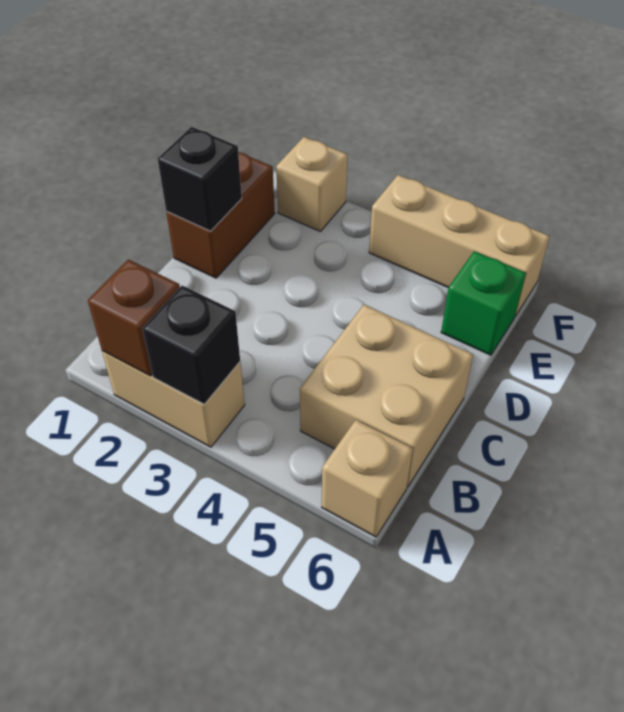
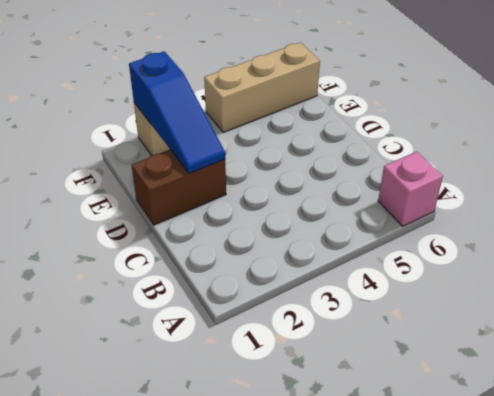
pink brick A6 level 1 -> tan brick A6 level 1
brown brick D1:D2 level 1 -> brown brick D1:E1 level 1
blue slope D2:F2 level 2 top F -> none
none -> tan brick A2:A3 level 1
none -> tan brick B5:C6 level 1

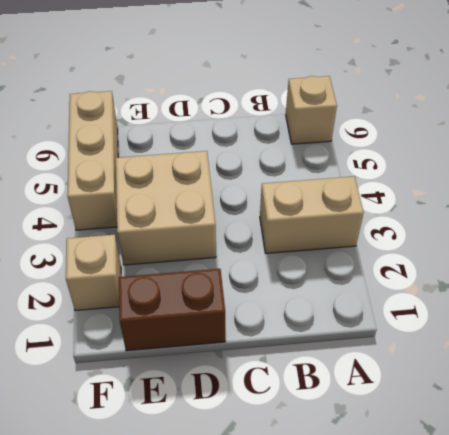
tan brick A3:B3 level 1 -> tan brick A2:A3 level 1
tan brick D3:E4 level 1 -> tan brick B5:C6 level 1
none -> green brick E6 level 1
none -> brown brick A2 level 2

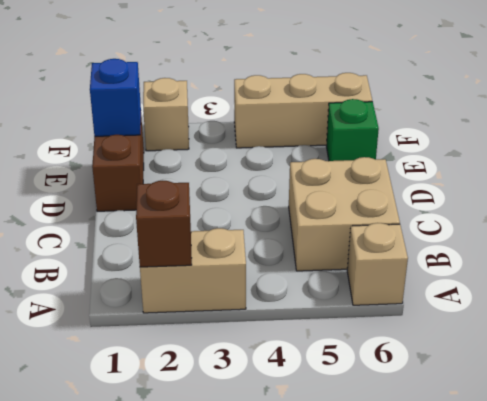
blue brick E1 level 2 -> none
none -> black brick A3 level 2
none -> black brick D1 level 2

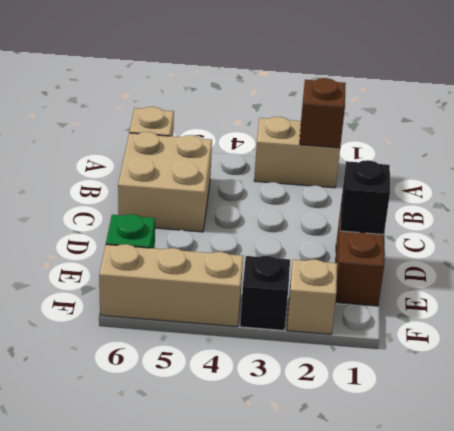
black brick F3 level 1 -> black brick A3 level 2

